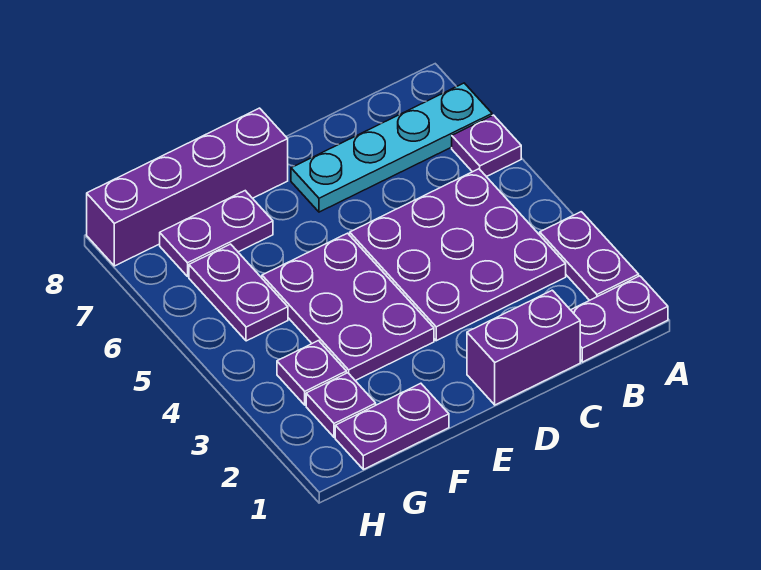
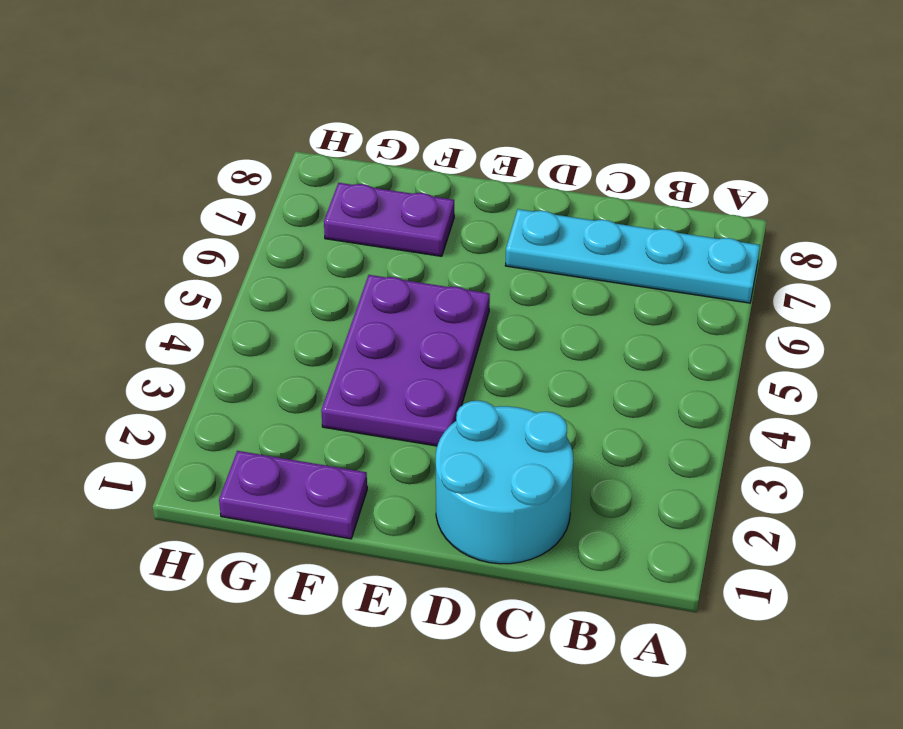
cyan round brick C1:D2 level 1 -> purple brick C1:D1 level 1
none -> purple plate A1:B1 level 1
none -> purple plate A2:A3 level 1
none -> purple plate A6 level 1

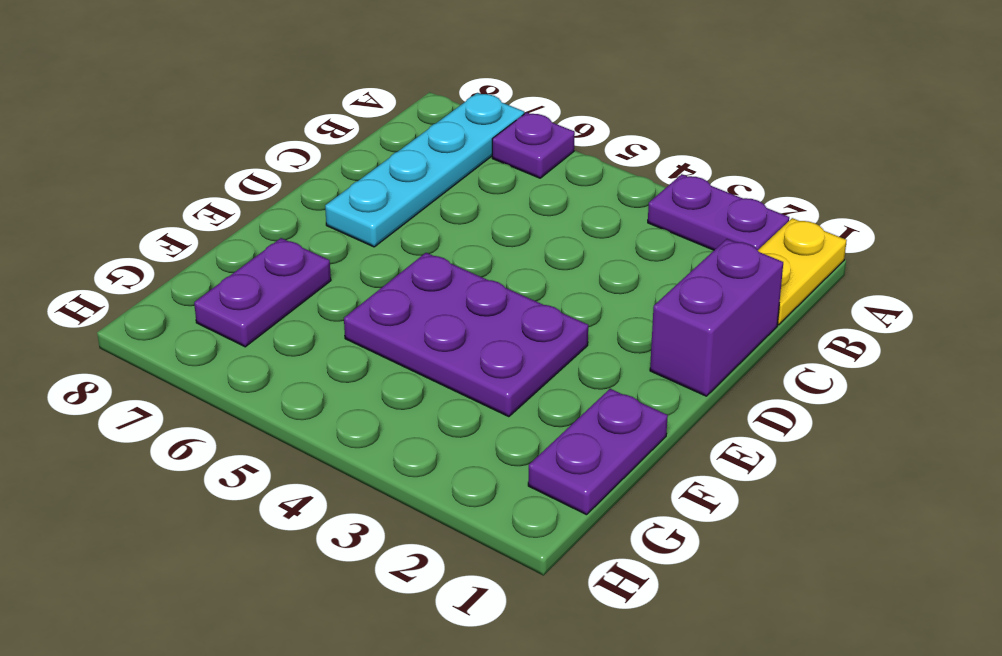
yellow plate A1:B1 level 1 -> purple plate A1:B1 level 1
none -> purple plate B3:D5 level 1
none -> purple brick E8:H8 level 1
none -> purple plate G2 level 1

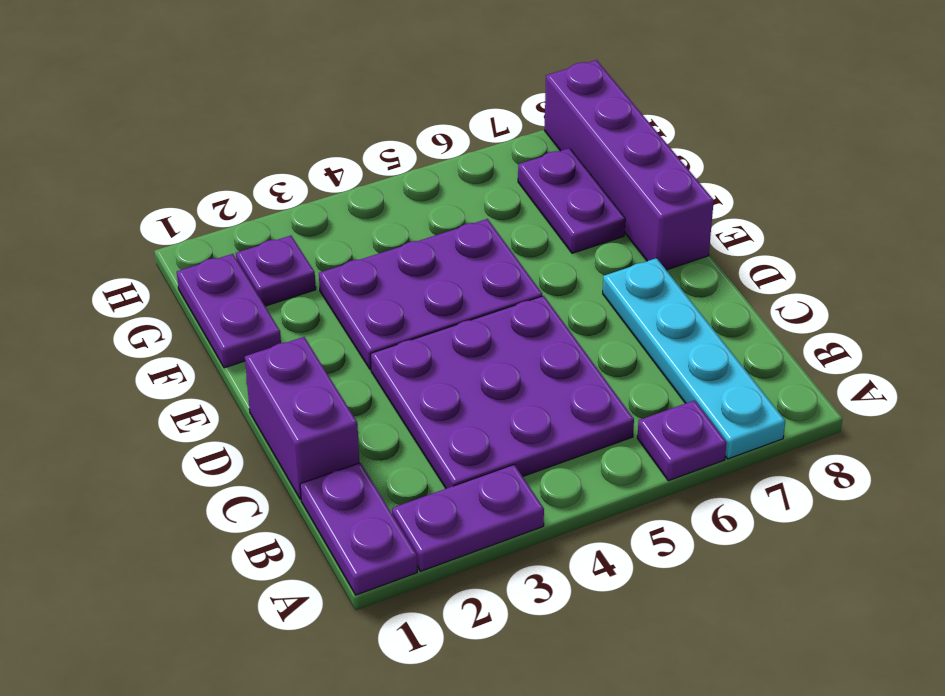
none -> purple plate G3 level 1
none -> purple plate G5:G6 level 1

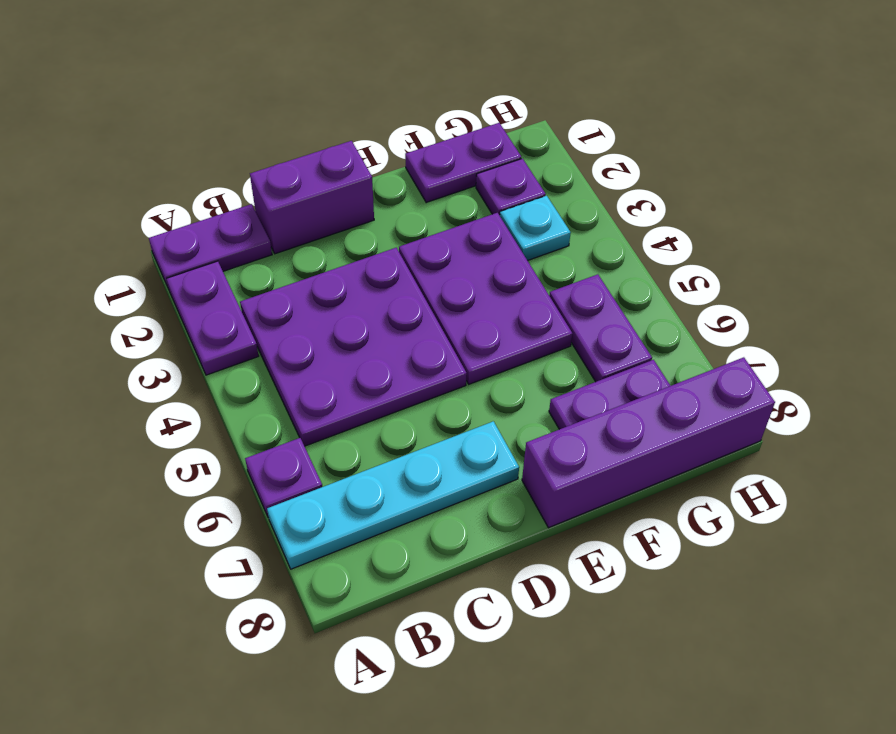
cyan plate G3 level 1 -> purple plate G3 level 1

